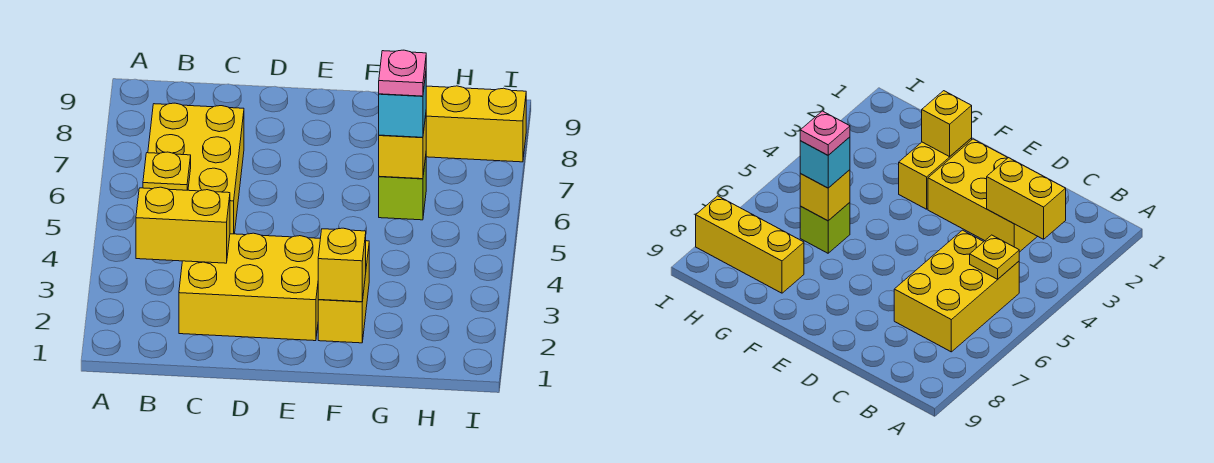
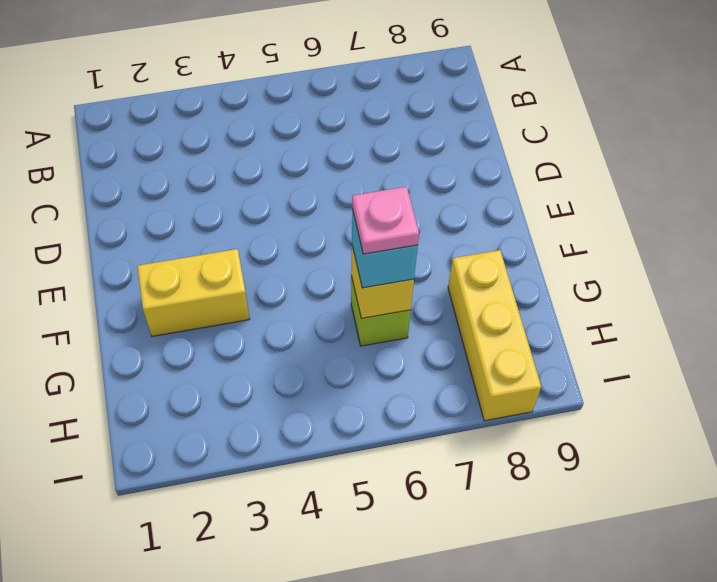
none -> yellow brick B5:C7 level 1
none -> yellow brick C2:E3 level 1

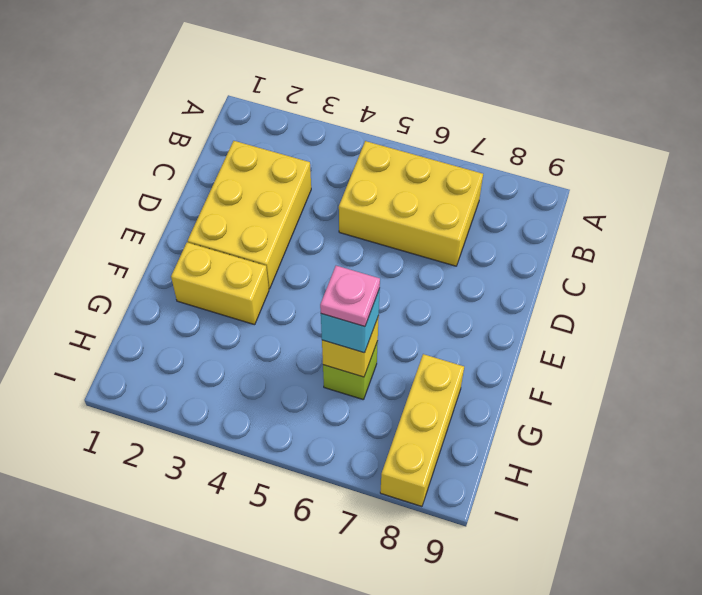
none -> yellow brick B3:C3 level 2
none -> yellow plate B5 level 2

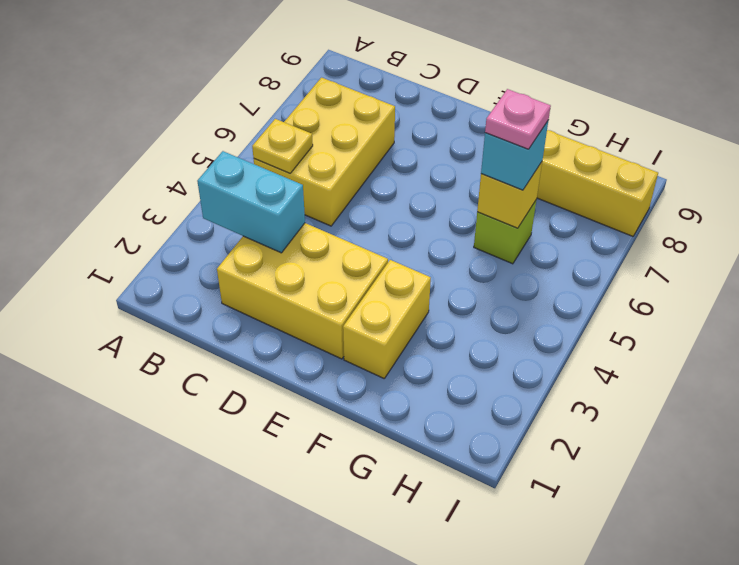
cyan brick B3:C3 level 2 -> yellow brick B3:C3 level 2
none -> yellow brick F2 level 2

